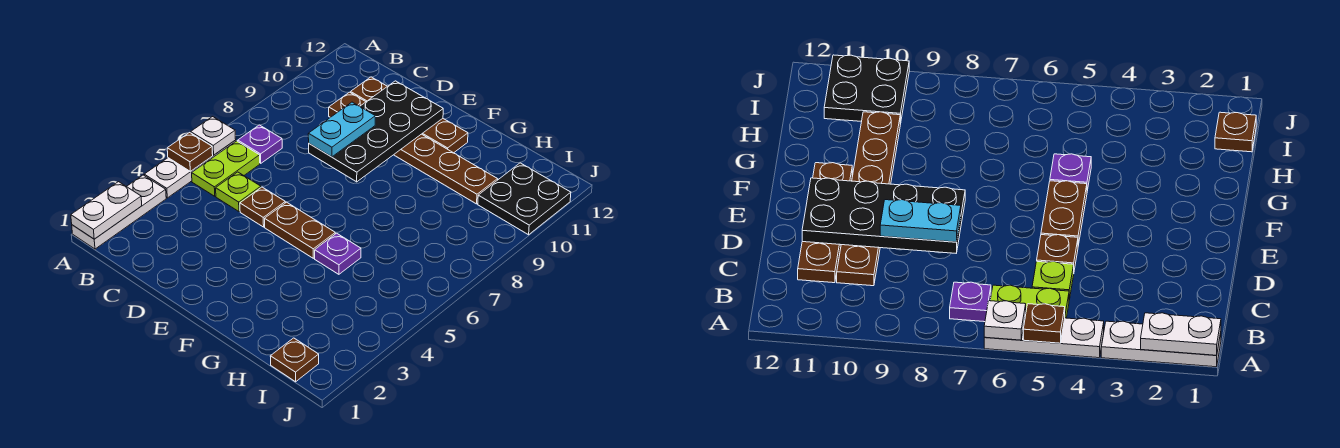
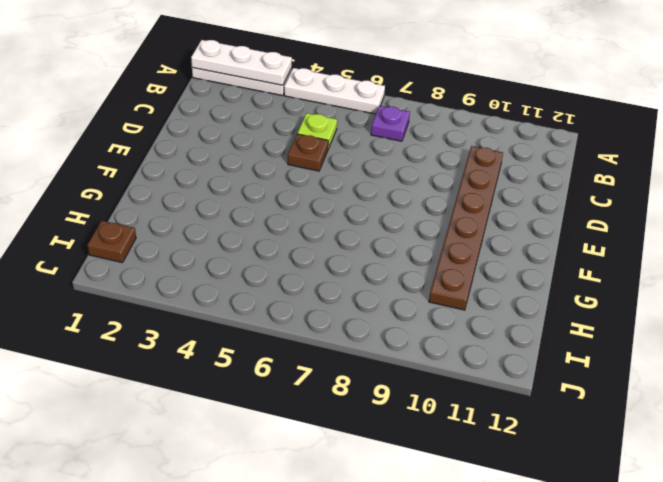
white plate A1:A3 level 2 -> white plate A1:A2 level 2
none -> lime plate B5:B6 level 1
none -> brown plate C11:F11 level 1
none -> brown plate E5:F5 level 1

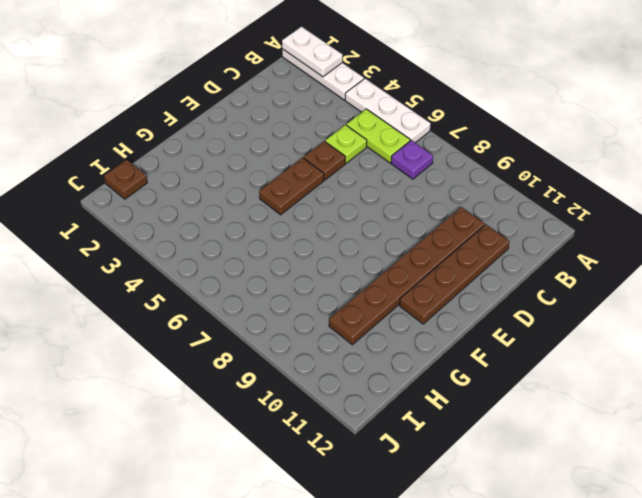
none -> purple plate G5 level 1
none -> black plate I10:J11 level 1
none -> brown plate A5 level 2

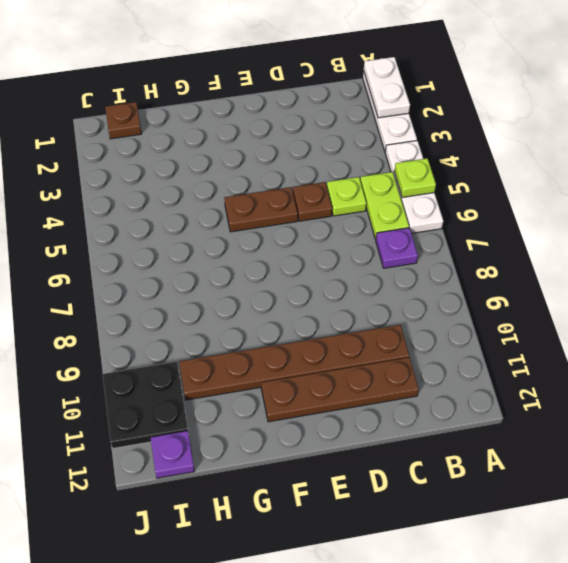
lime plate A5 level 2 -> brown plate A5 level 2
purple plate I12 level 1 -> purple plate G5 level 1
none -> white plate A6 level 2
none -> black plate D8:E11 level 2
none -> cyan plate D8:D9 level 3

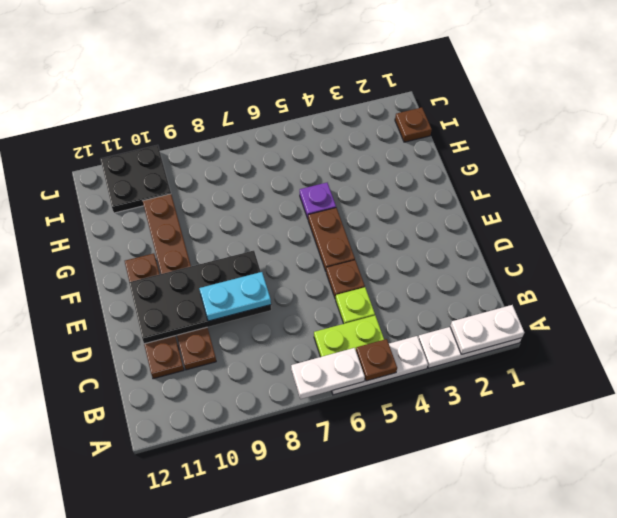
white plate A6:A7 level 2 -> white plate A6 level 2
none -> purple plate B7 level 1

